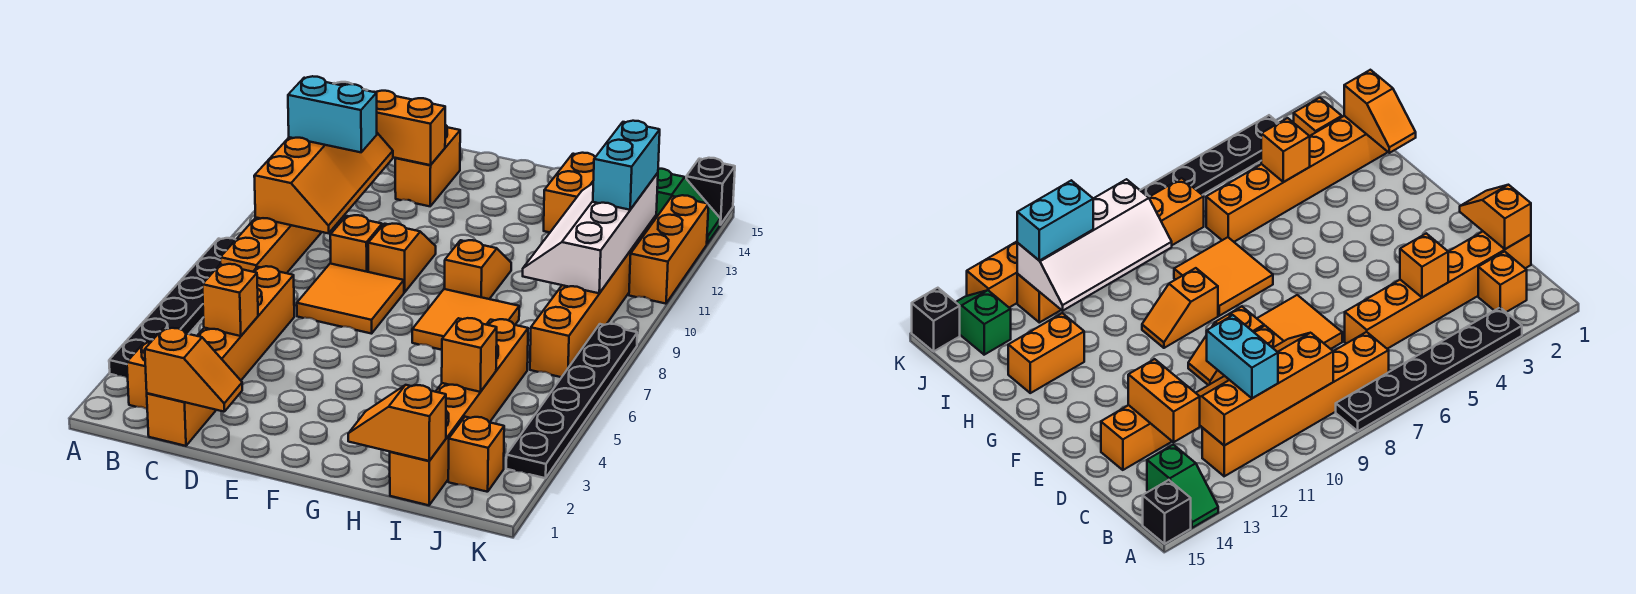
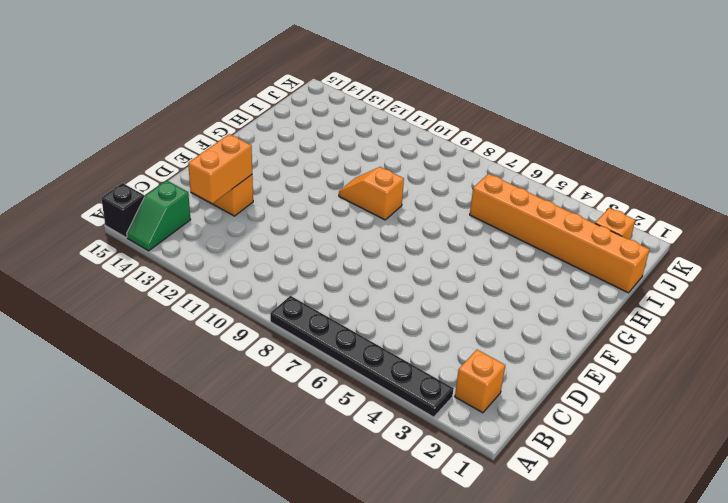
none -> orange brick B7:B12 level 1
none -> orange brick C1:C6 level 1
none -> orange tile D7:E8 level 1

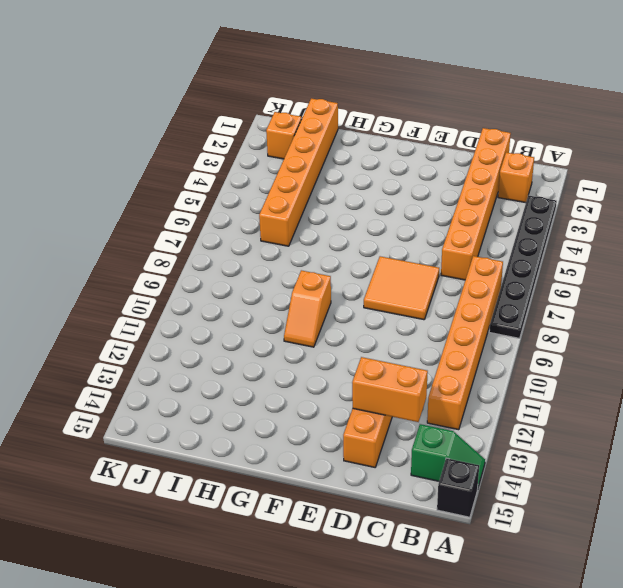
none -> orange brick D9 level 1
none -> orange slope E9:E10 level 1 top 9
none -> orange tile G7:H8 level 1

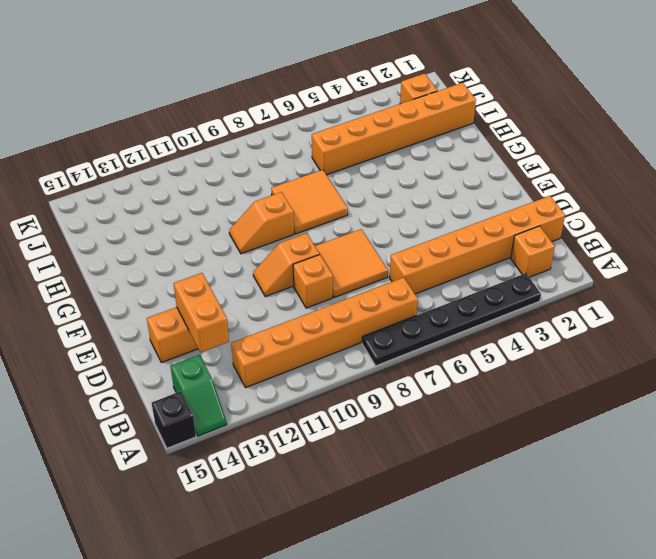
none -> orange brick H13:H14 level 1
none -> orange brick J7:J12 level 1
none -> green slope J14:K14 level 1 top J

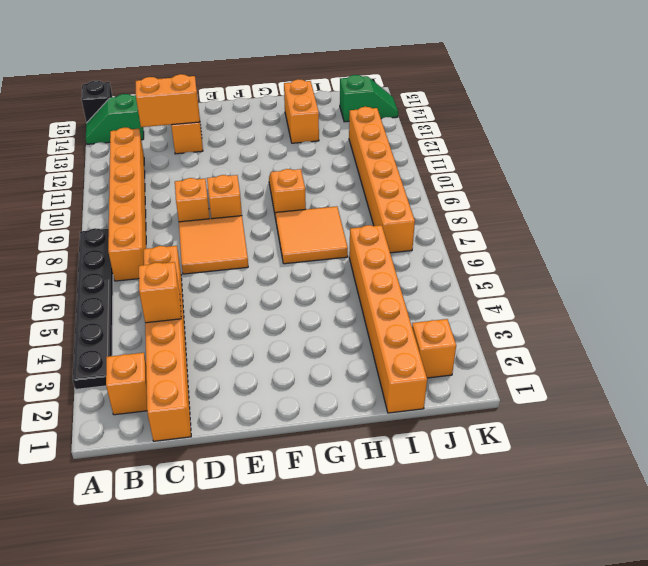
none -> black plate K3:K8 level 1
none -> orange brick K11:K13 level 1
none -> black brick K15 level 1

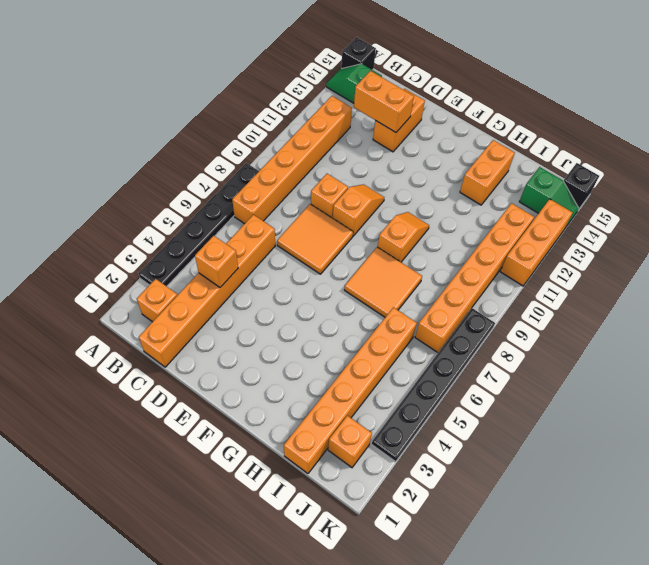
none -> orange slope B9:C12 level 2 top B
none -> orange slope C1:D1 level 2 top C
none -> orange slope H1:I1 level 2 top I

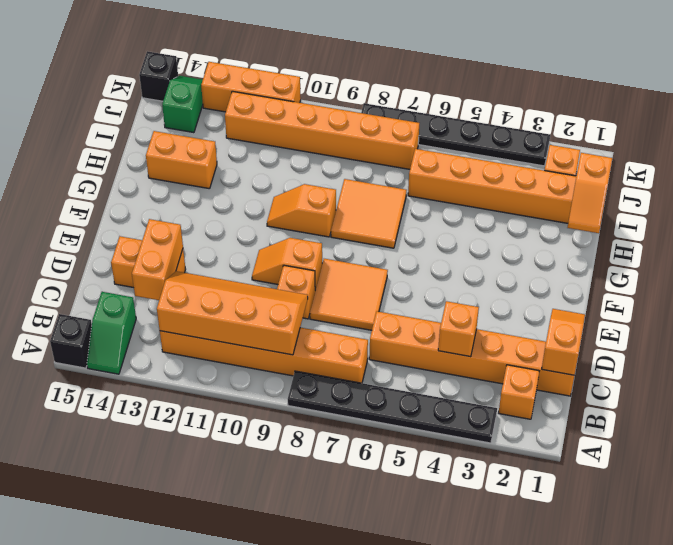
none -> orange brick I4 level 2
none -> white slope I9:J12 level 2 top J
none -> cyan brick B11:C11 level 3

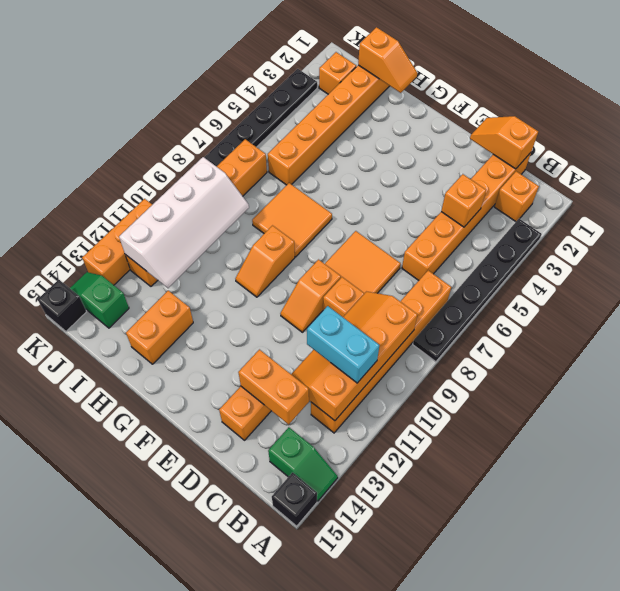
none -> orange brick I4 level 2
none -> cyan brick J11:J12 level 3

